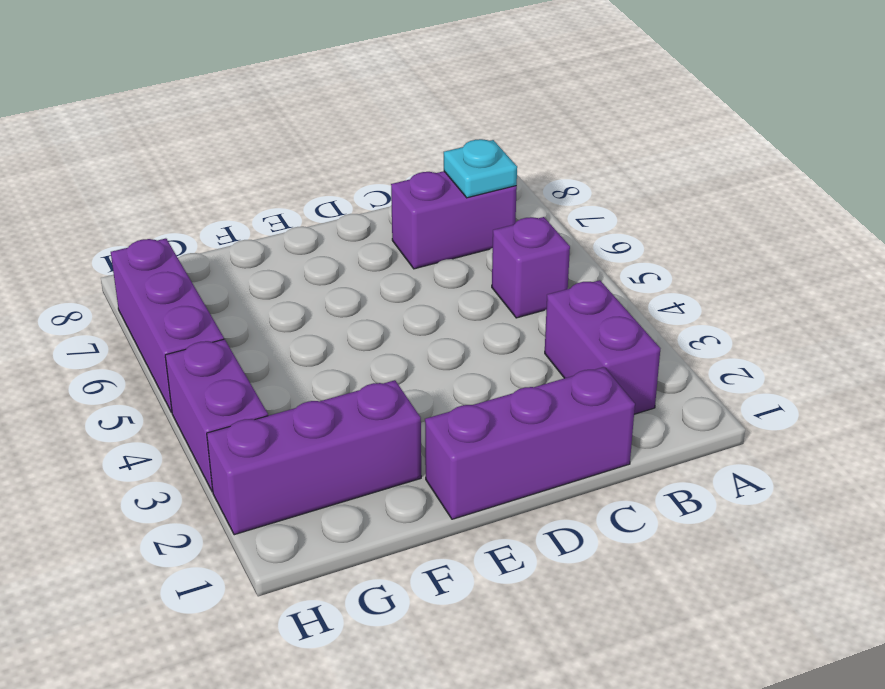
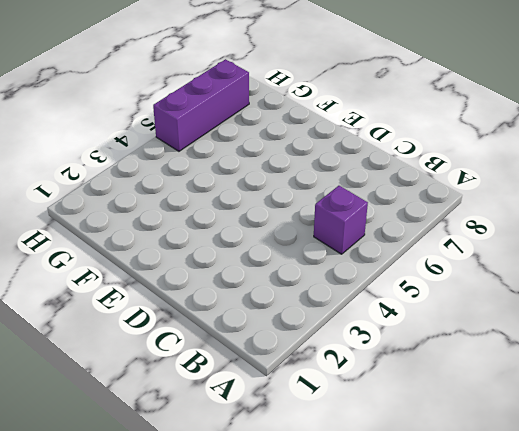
none -> purple brick B2:B3 level 1
none -> purple brick B7:C7 level 1

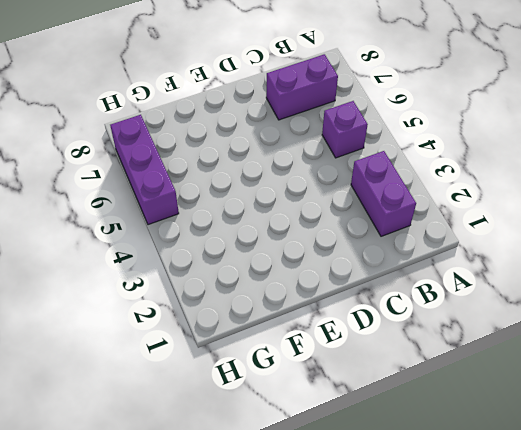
none -> purple brick C1:E1 level 1
none -> purple brick F2:H2 level 1

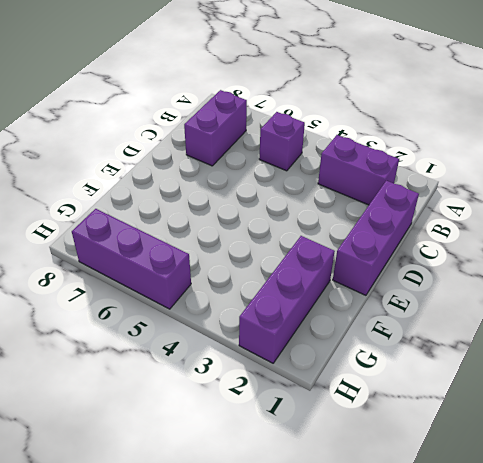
none -> purple brick H3:H4 level 1
none -> cyan plate B7 level 2

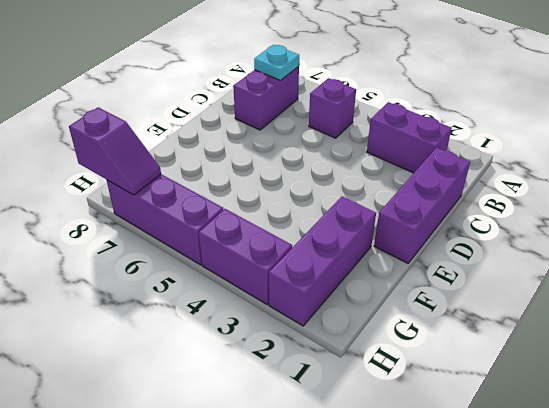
purple slope H7:H8 level 2 top 8 -> none

